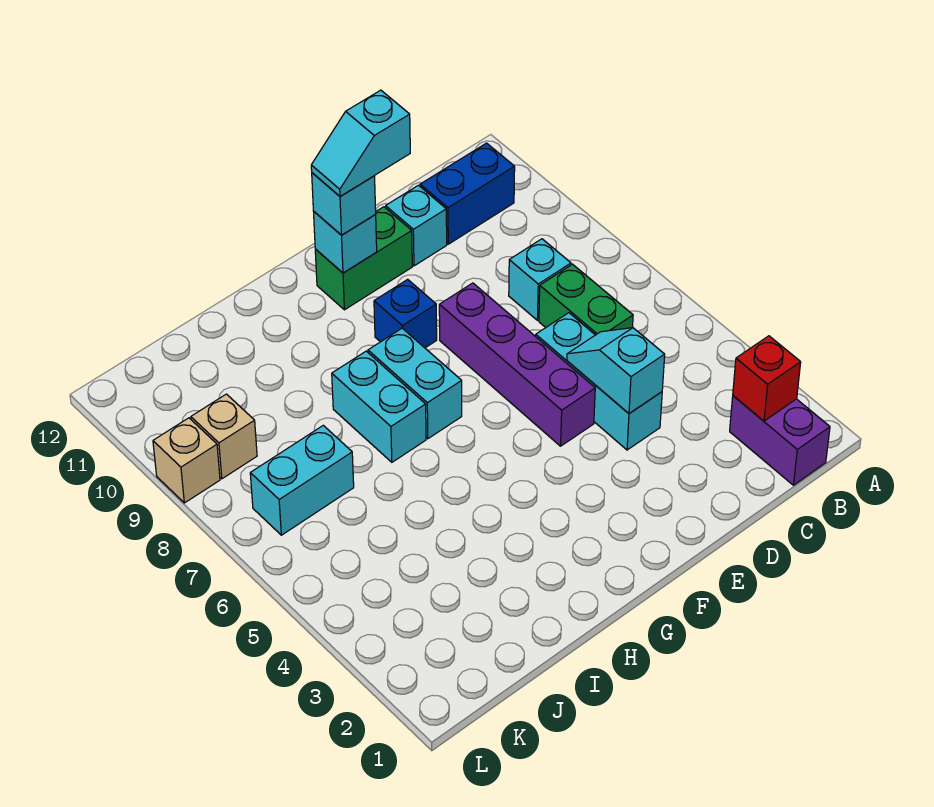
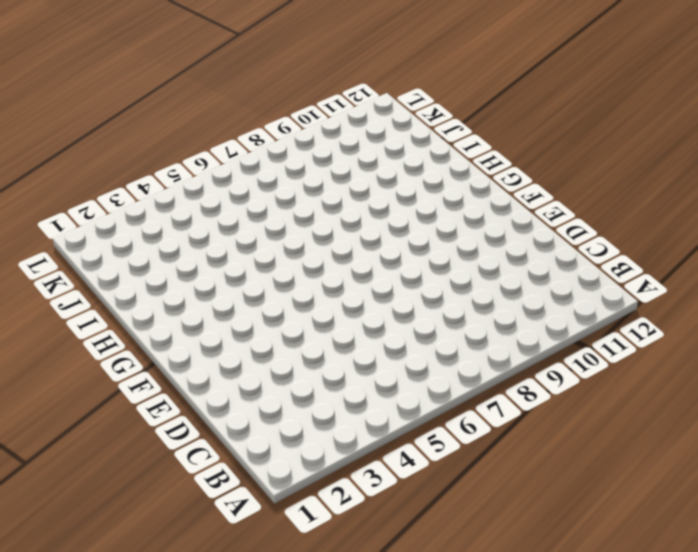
none -> purple brick B1:B2 level 1
none -> blue brick B11:C11 level 1
none -> green brick C6:C7 level 1

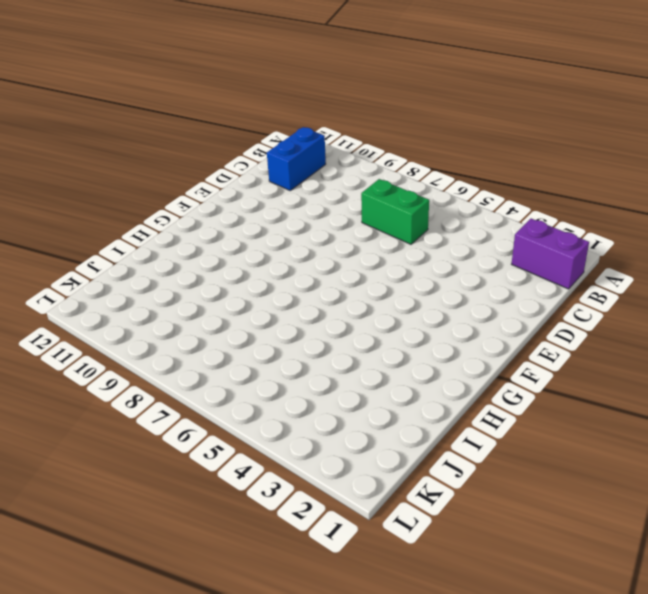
none -> cyan brick C8 level 1
none -> cyan brick D4:D6 level 1
none -> cyan brick D11 level 1

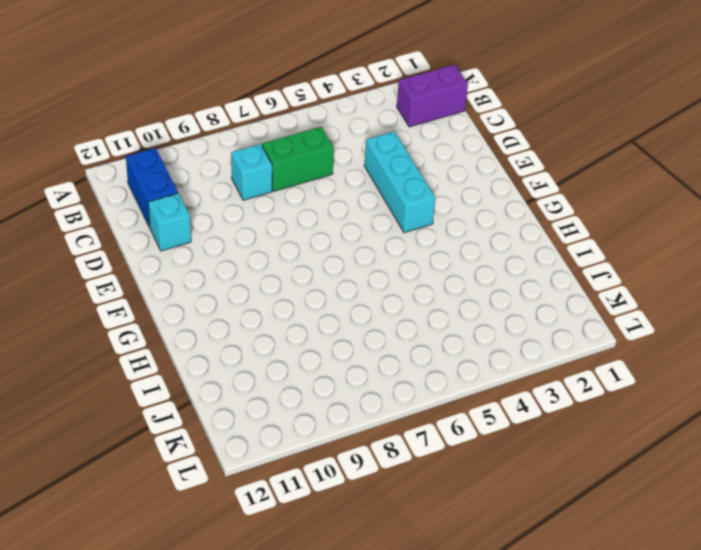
cyan brick D4:F4 level 1 -> cyan brick D4:D6 level 1
none -> purple brick E5:E8 level 1
none -> green brick E11:F11 level 1
none -> blue brick F9 level 1

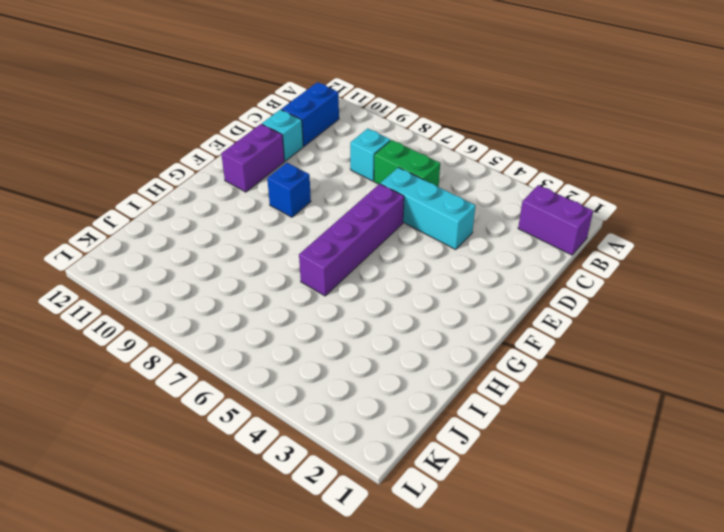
purple brick E6:H6 level 1 -> purple brick E5:E8 level 1
purple brick E11:F11 level 1 -> green brick E11:F11 level 1
none -> cyan brick G7:G8 level 1
none -> cyan brick H7:H8 level 1
none -> cyan brick J7:K7 level 1

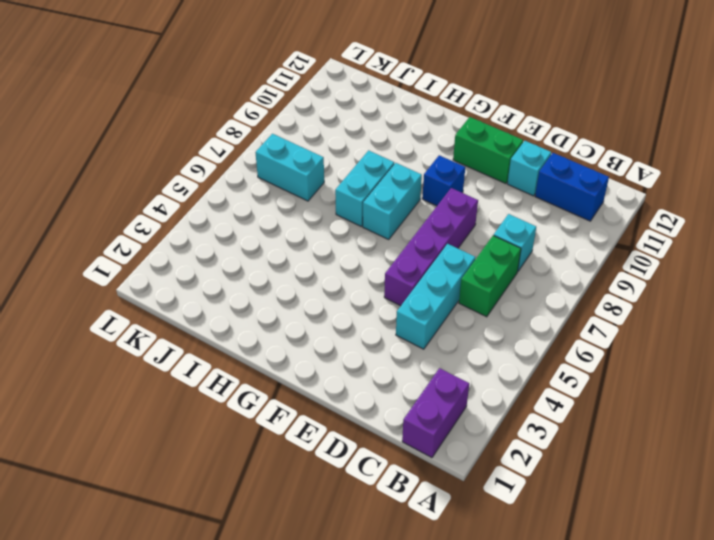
none -> tan brick K9 level 1
none -> tan brick L9 level 1
none -> red brick B2 level 2

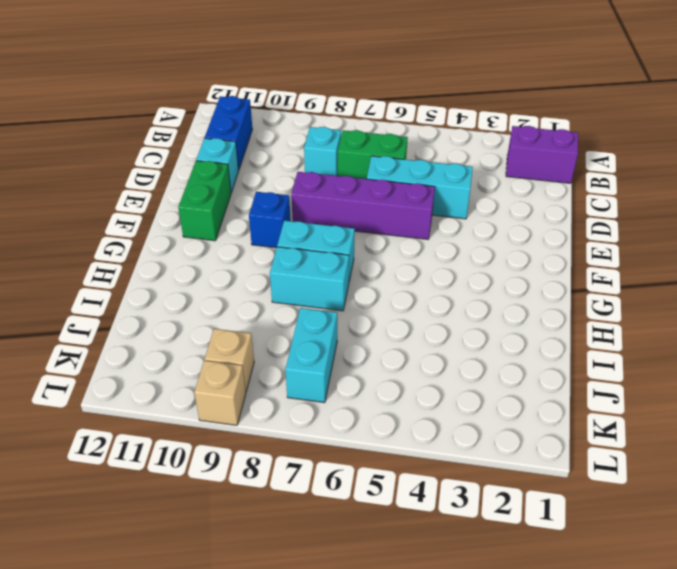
none -> red brick B2 level 2
none -> cyan slope D4:D5 level 2 top 4
none -> cyan brick F11 level 2

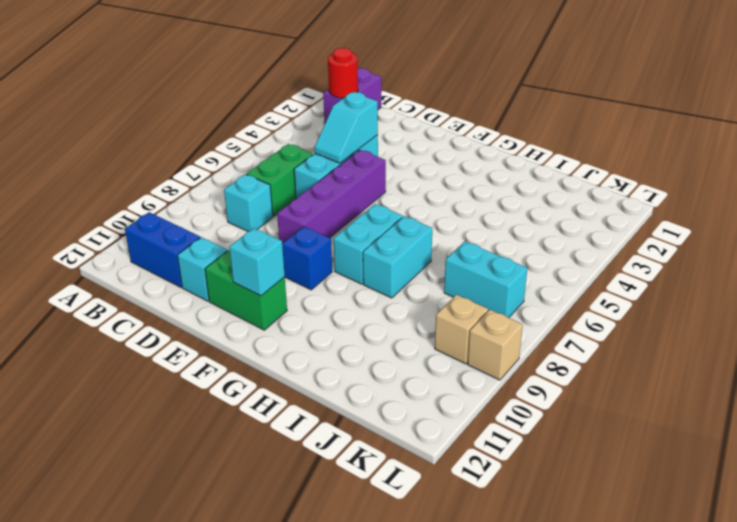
red round brick B2 level 2 -> red brick B2 level 2
none -> cyan brick F11 level 3
none -> cyan slope E11:F11 level 4 top E

